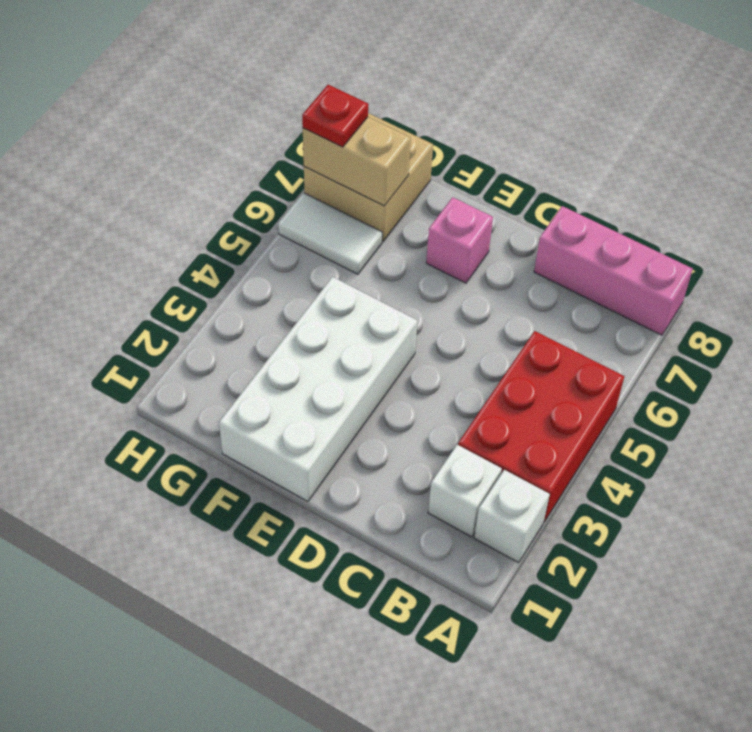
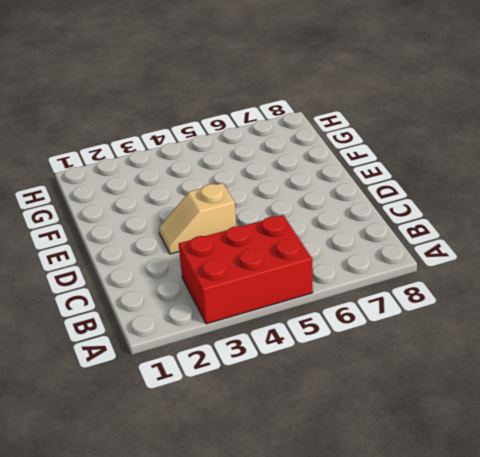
tan slope D3:D4 level 1 top 4 -> none
none -> white brick A2 level 1
none -> pink brick A8:C8 level 1

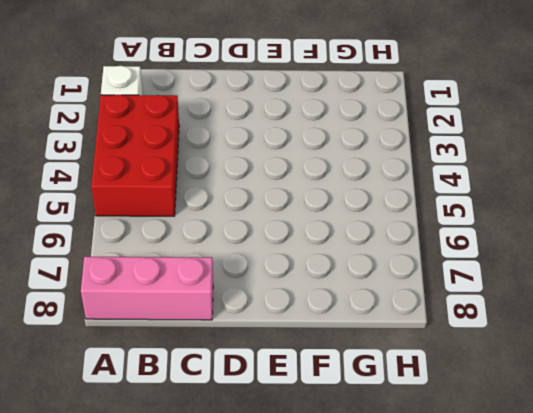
none -> white brick B2 level 1
none -> white brick E1:F4 level 1

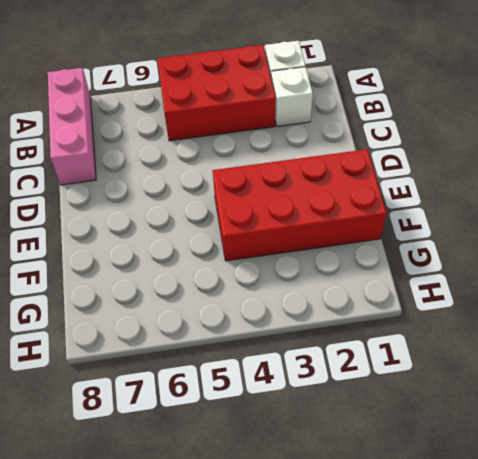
red brick E1:F4 level 1 -> white brick E1:F4 level 1
none -> pink brick E7 level 1
none -> white tile G6:H6 level 1

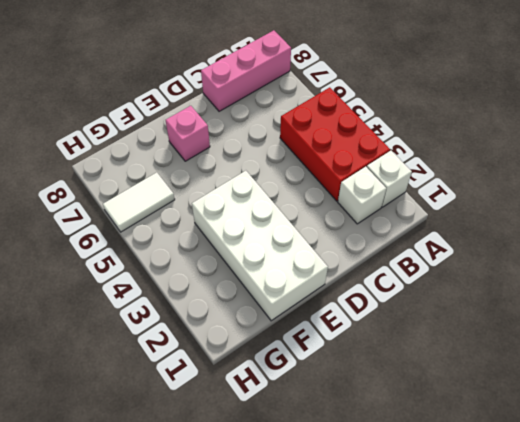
none -> tan brick G7:H8 level 1
none -> tan brick G7:H7 level 2

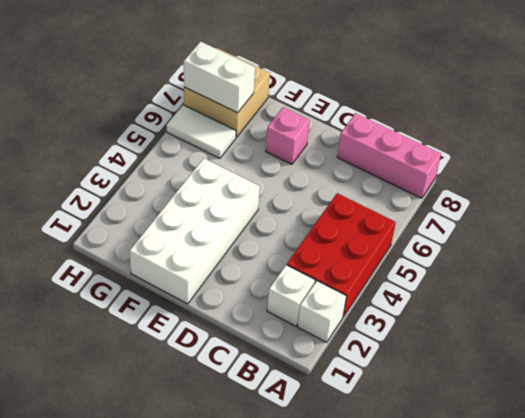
white brick G7:H7 level 2 -> tan brick G7:H7 level 2
none -> red plate H7 level 3

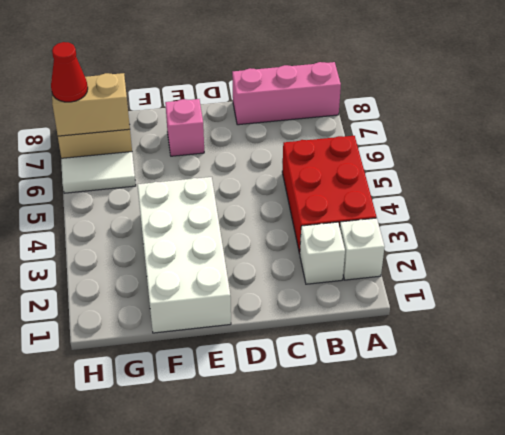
red cone H7 level 3 -> red plate H7 level 3

